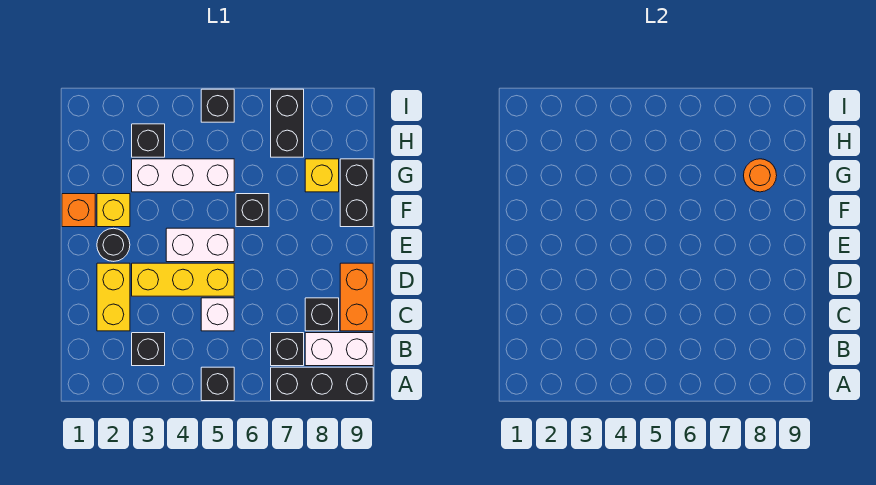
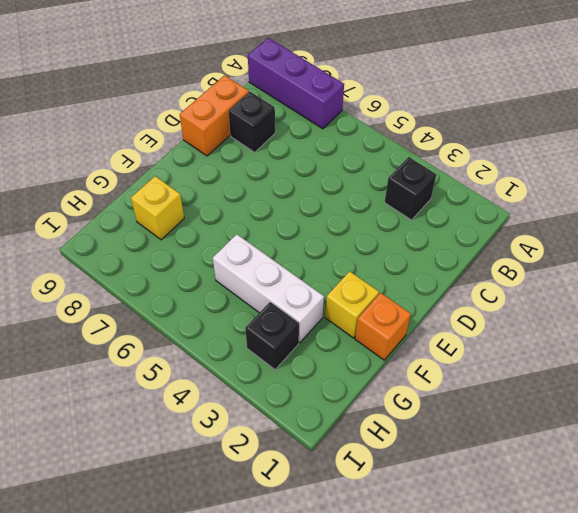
purple brick A7:A9 level 1 -> black brick A7:A9 level 1
none -> black brick A5 level 1
none -> black brick B7 level 1
none -> white brick B8:B9 level 1

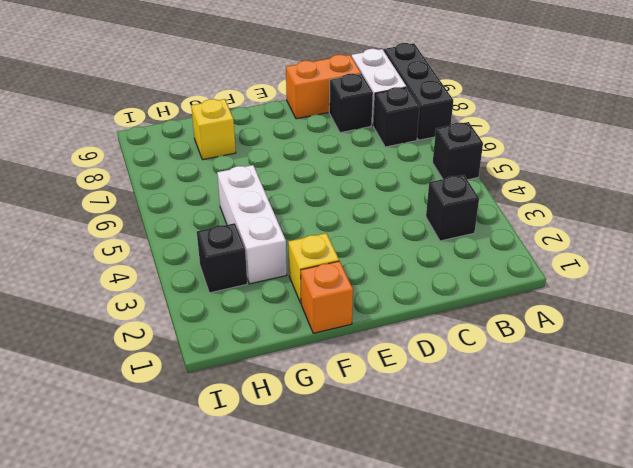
none -> yellow brick C2:D2 level 1
none -> white brick C5 level 1
none -> yellow brick D3:D5 level 1

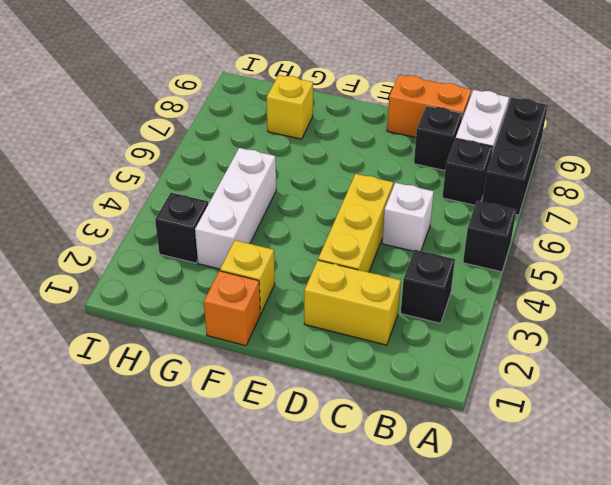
none -> black round brick E2 level 1
none -> white brick E4:E5 level 1
none -> black brick F6 level 1

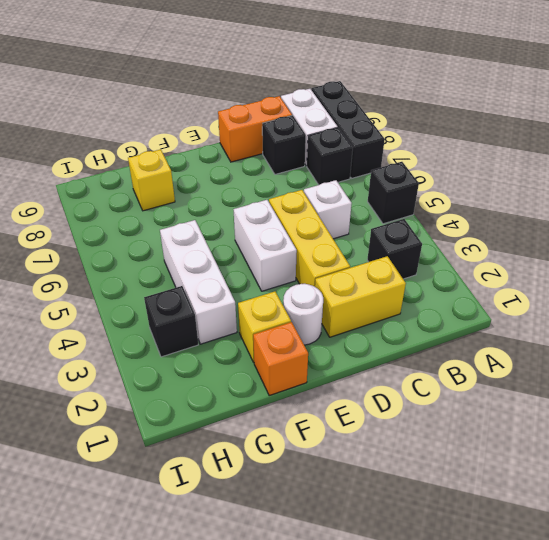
white round brick E2 level 1 -> black round brick E2 level 1
none -> black brick F6 level 1
none -> black brick F9:G9 level 1
none -> black brick H7:I7 level 1

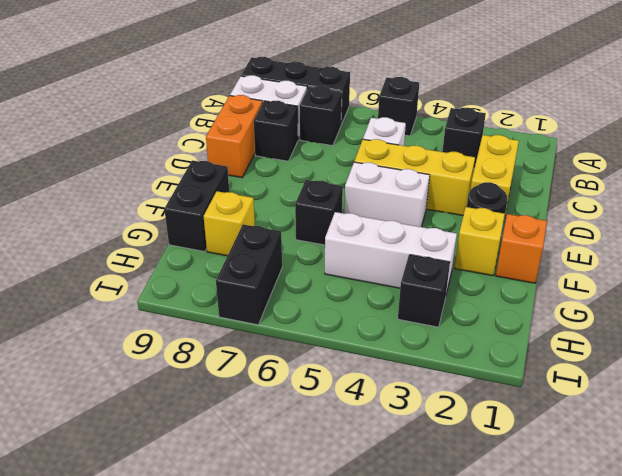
none -> black brick I5 level 1
none -> orange round brick G8 level 2

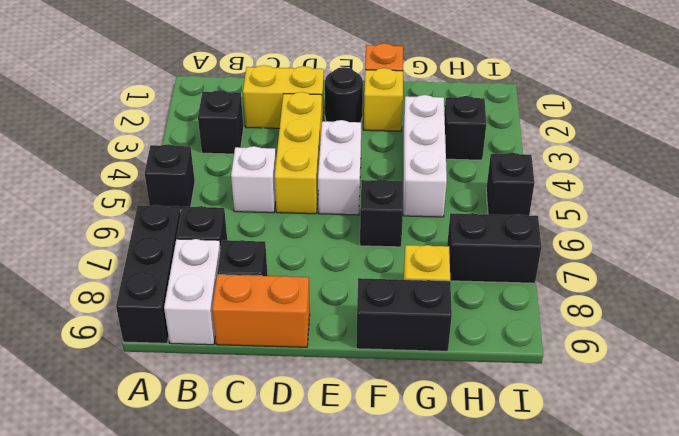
none -> orange round brick G8 level 2

